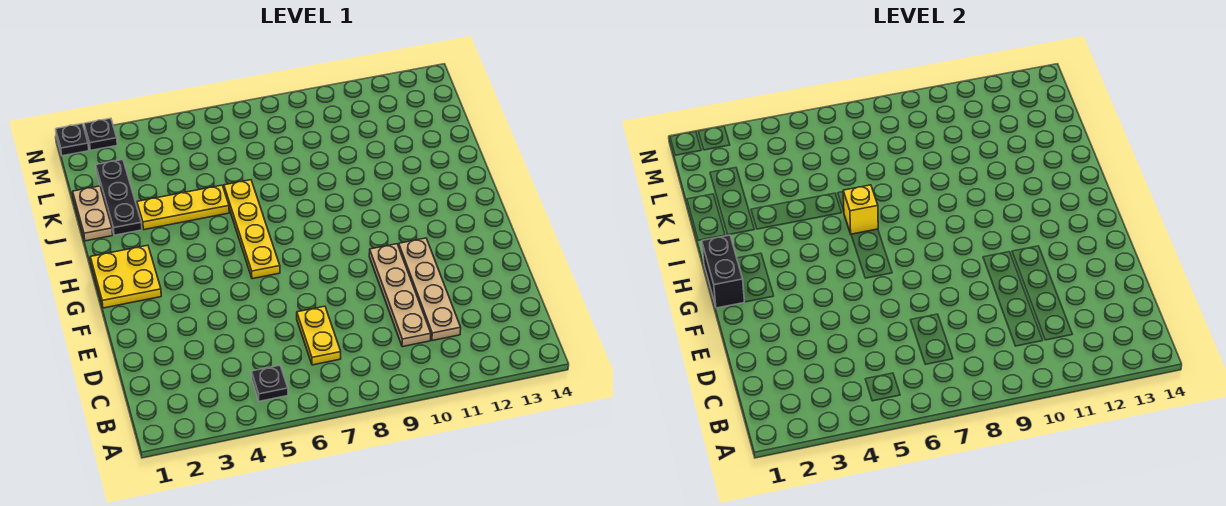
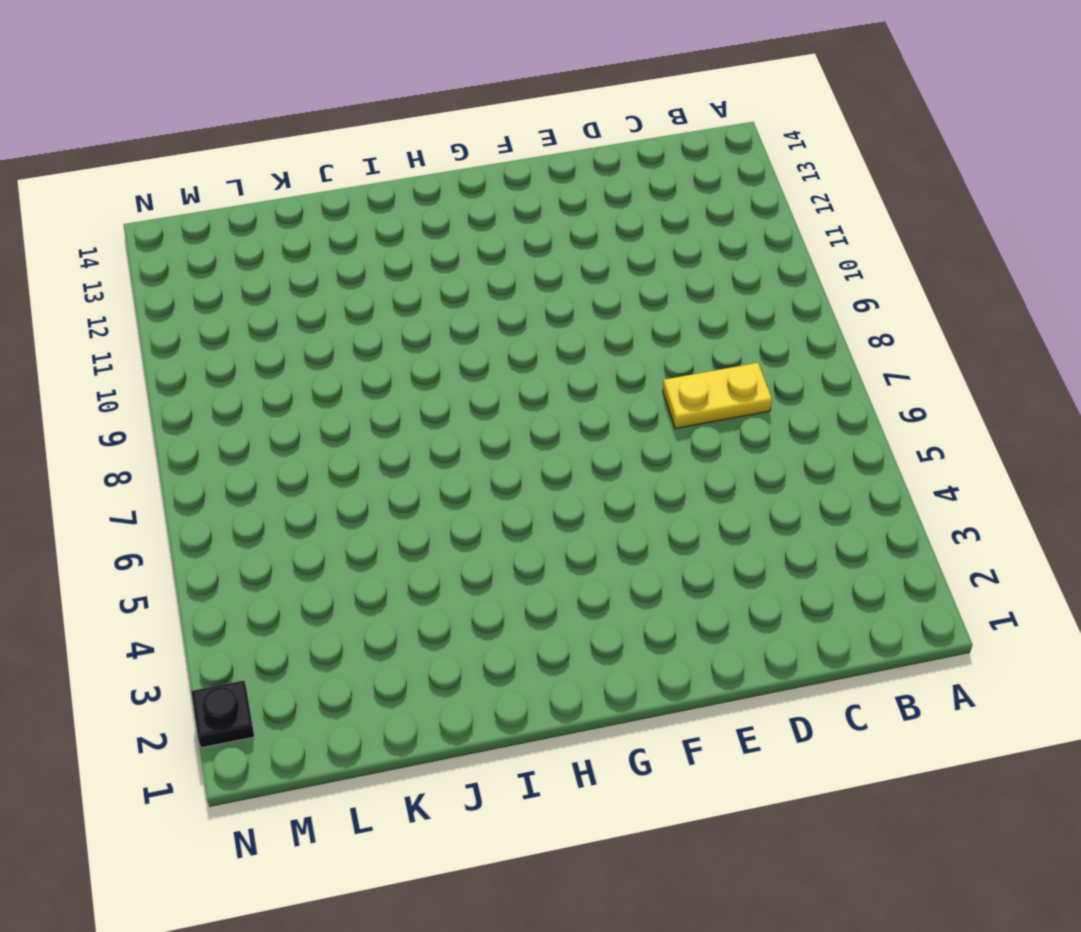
none -> black plate B5 level 1
none -> tan plate C10:F10 level 1
none -> tan plate C11:F11 level 1

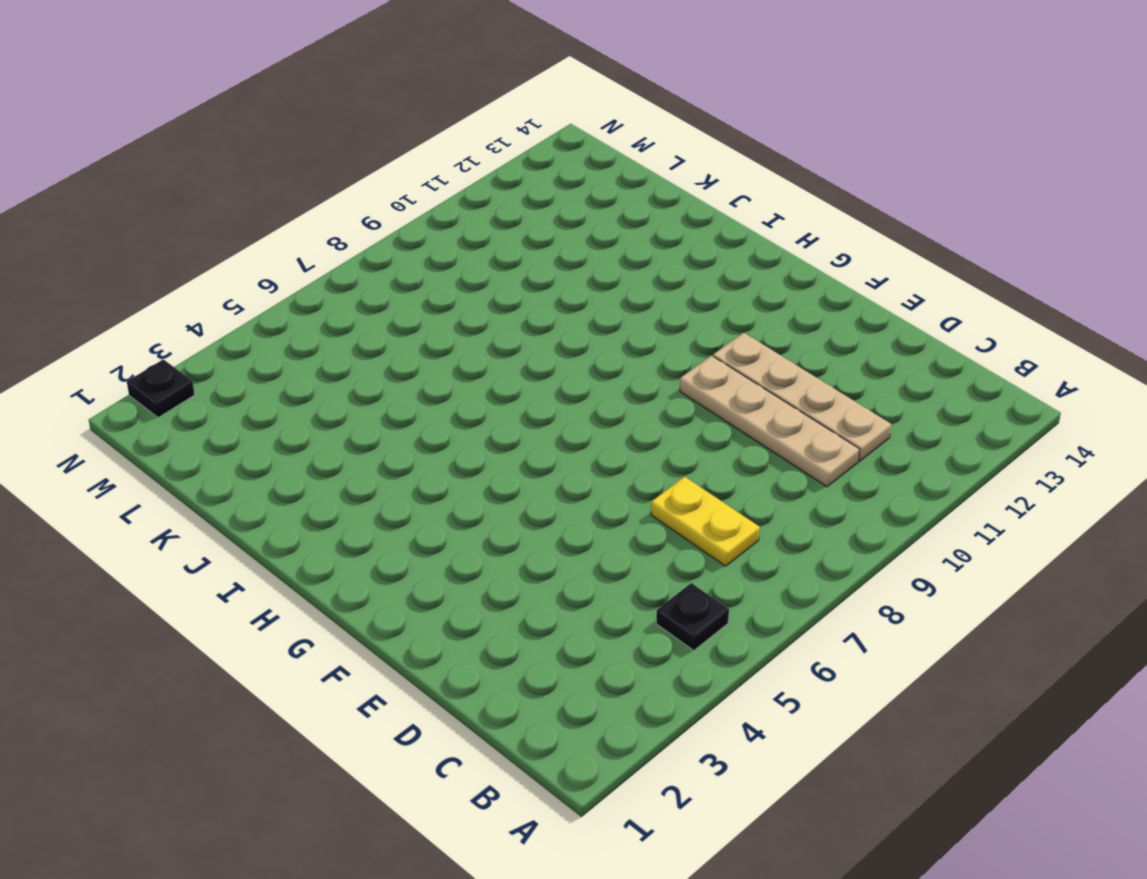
none -> yellow plate G1:H2 level 1
none -> yellow plate G6:J6 level 1
none -> tan plate J1:K1 level 1

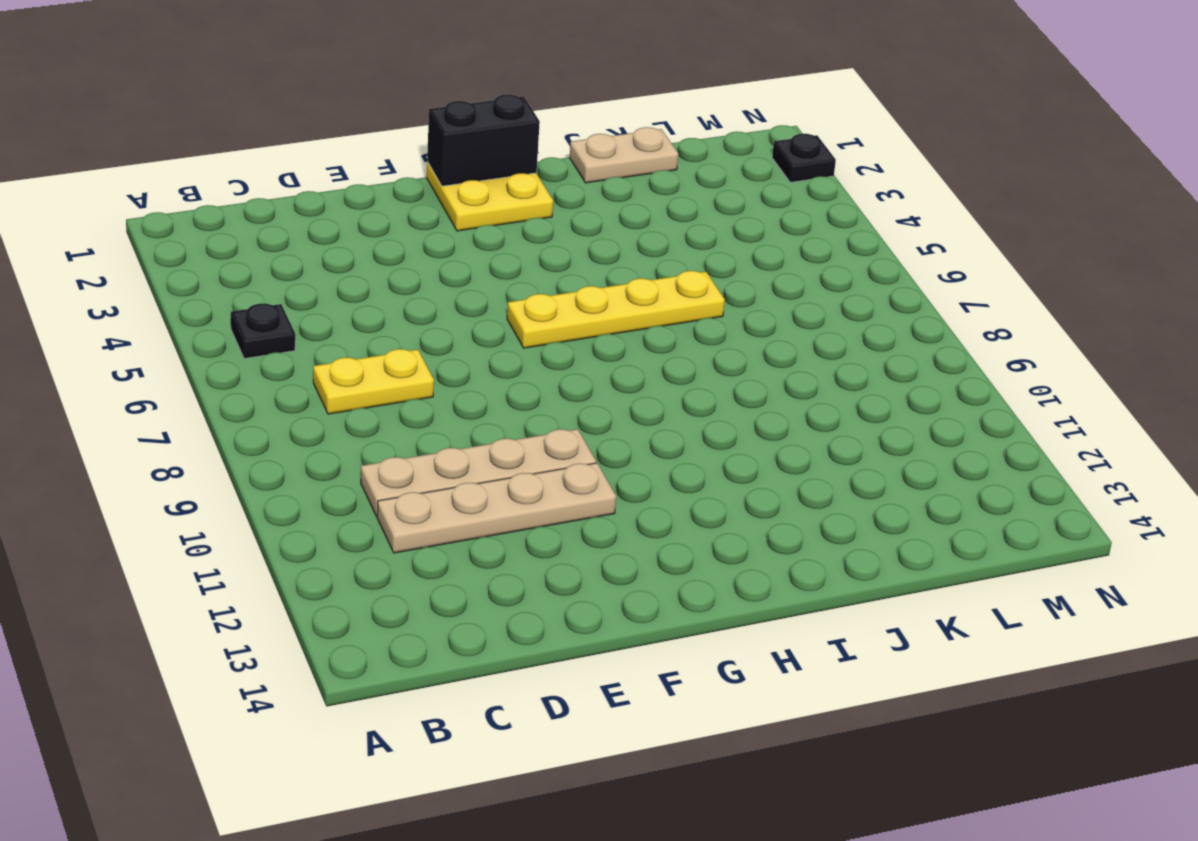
none -> black plate J2:L2 level 1
none -> yellow plate J3:J5 level 1
none -> black plate N1 level 1

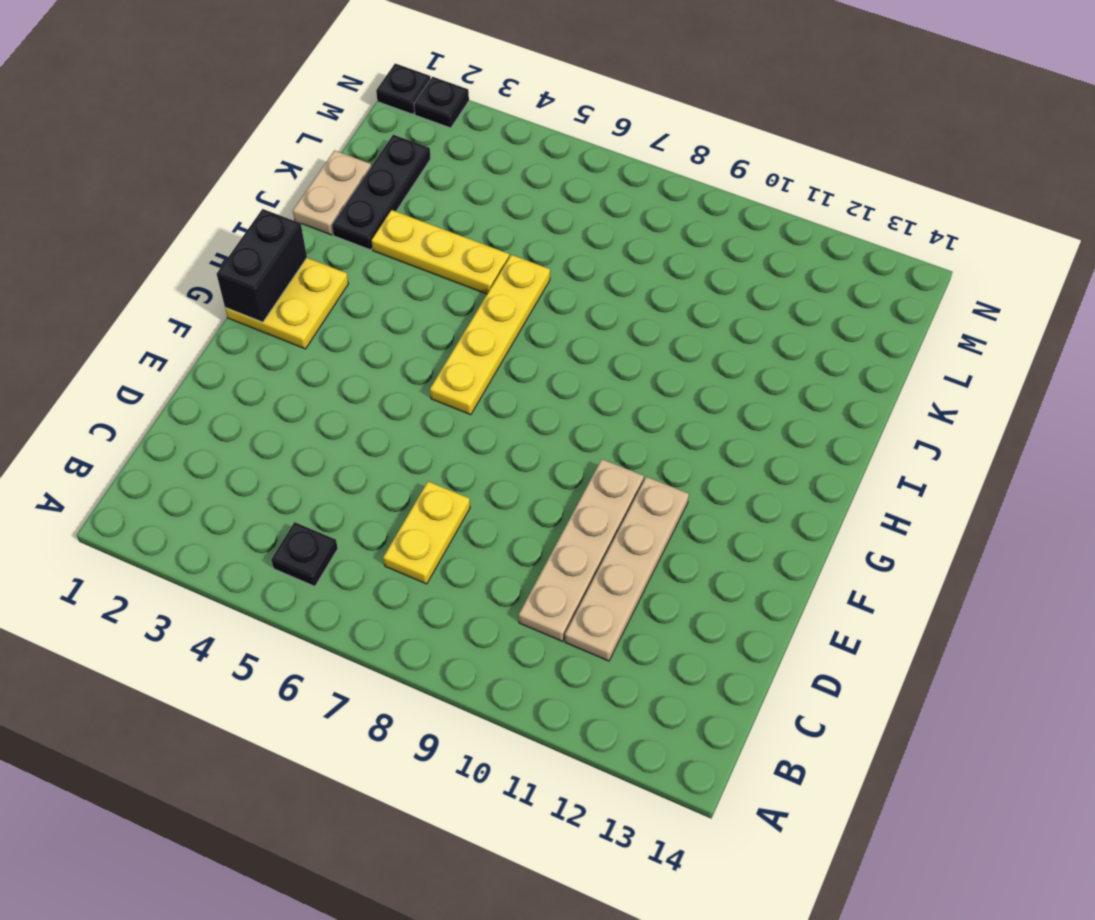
none -> yellow brick I6 level 2

